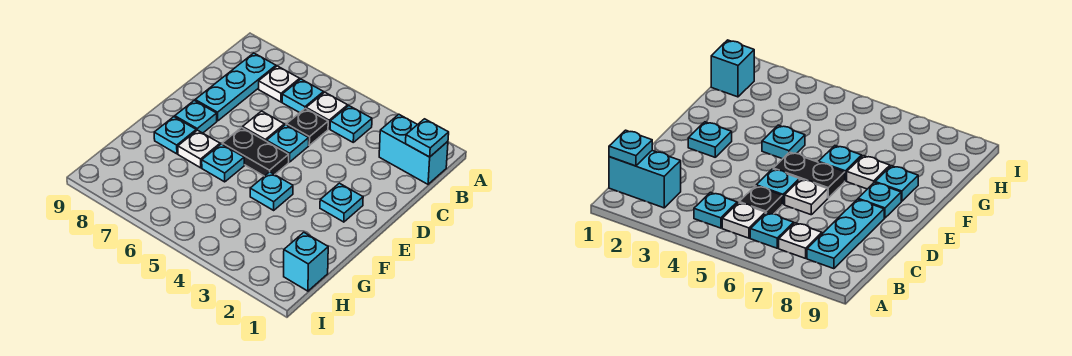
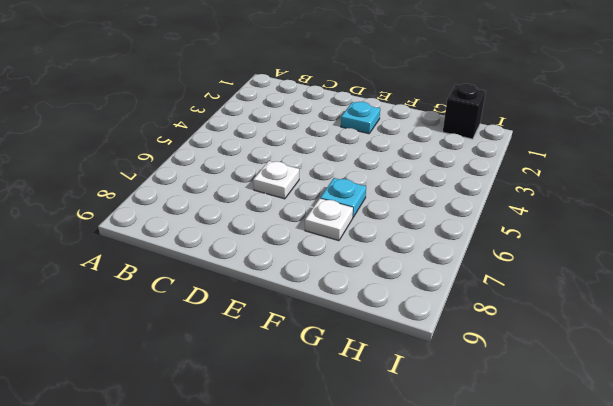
black brick H1 level 1 -> cyan brick H1 level 1
none -> cyan brick B1:B2 level 1
none -> cyan plate B4 level 1
none -> white plate B5 level 1

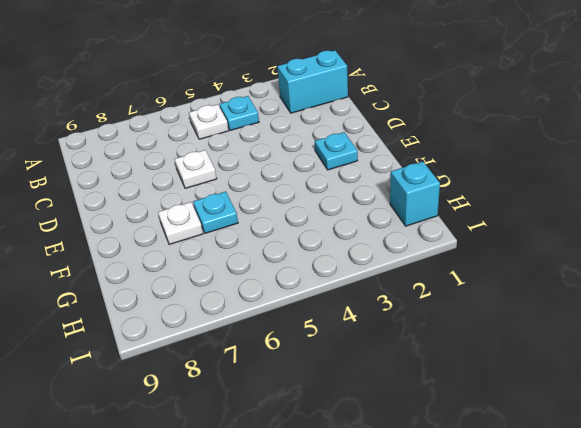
none -> cyan plate B6 level 1
none -> white plate B7 level 1
none -> cyan plate B8:D8 level 1

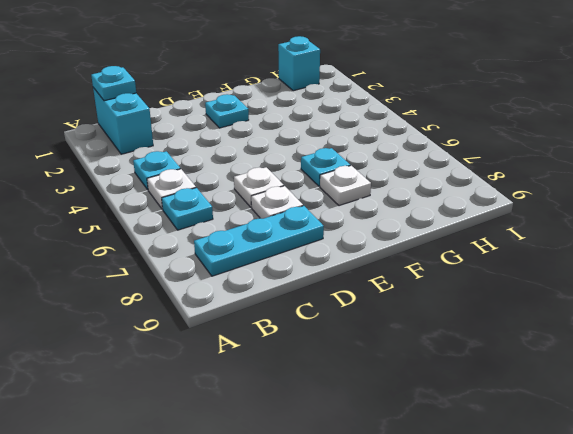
white plate D7 level 1 -> white plate B7 level 1
none -> black plate C5 level 1
none -> cyan plate D5 level 1
none -> black plate E5:E6 level 1

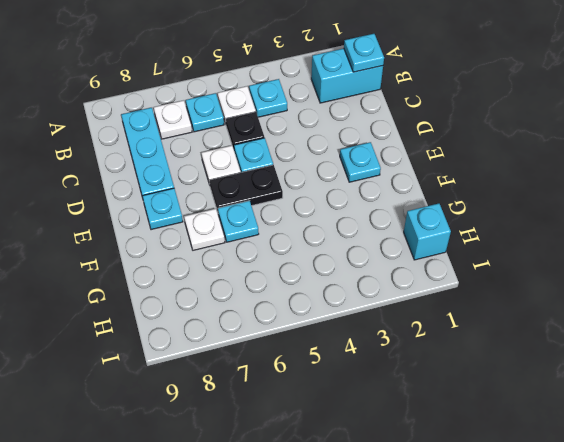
none -> cyan plate F4 level 1
none -> cyan plate F8 level 1

